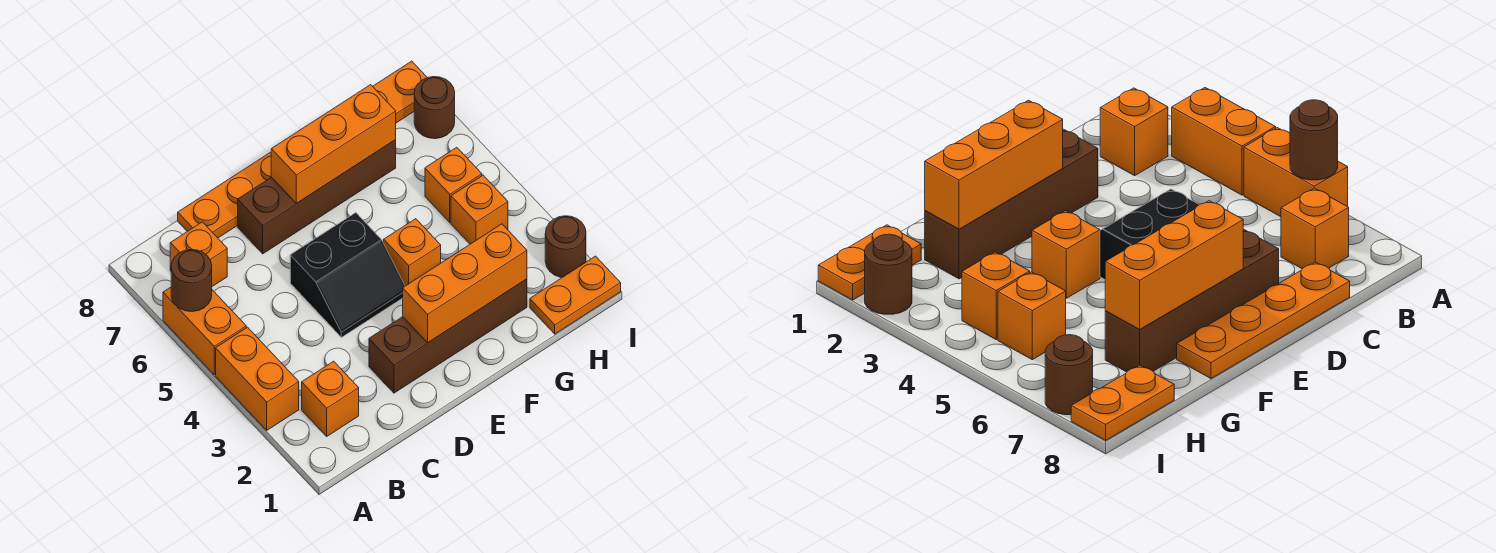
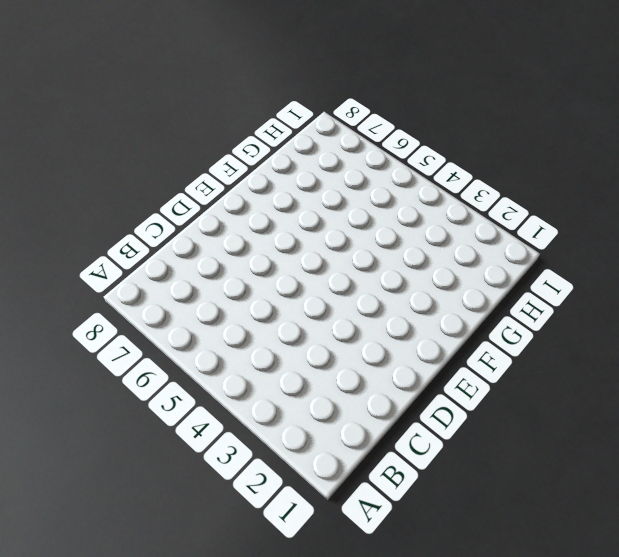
none -> orange brick A3:A4 level 1
none -> orange brick A5:A6 level 1
none -> orange brick B2 level 1

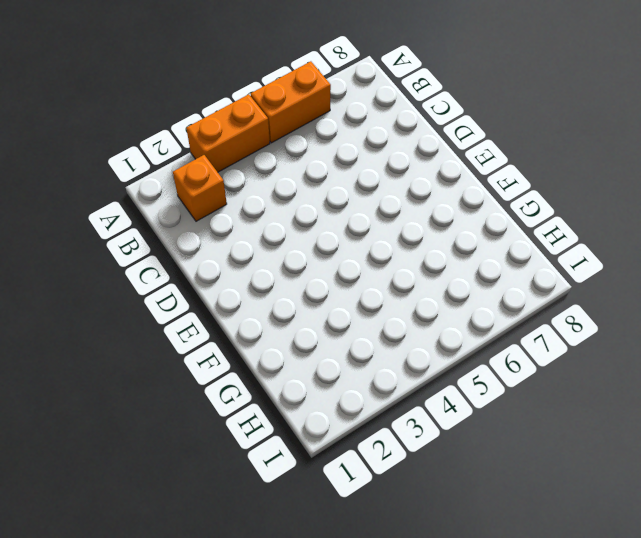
none -> orange brick B7 level 1
none -> orange plate C8:F8 level 1
none -> brown brick D2:G2 level 1

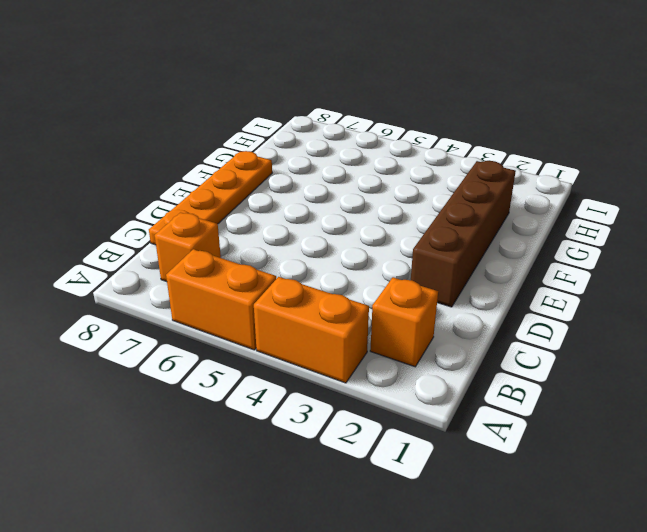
none -> black slope D4:E5 level 1 top 5
none -> brown brick D7:G7 level 1
none -> orange brick F4 level 1

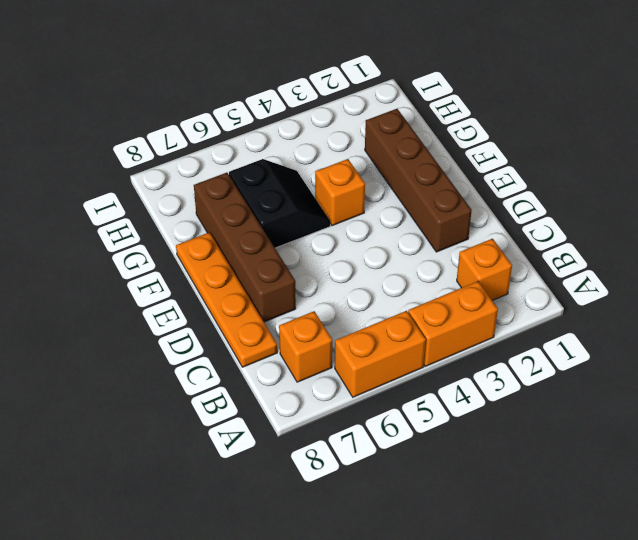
black slope F5:G6 level 1 top 6 -> black slope D4:E5 level 1 top 5
none -> orange plate H1:I1 level 1
none -> orange brick H4 level 1
none -> orange brick H5 level 1

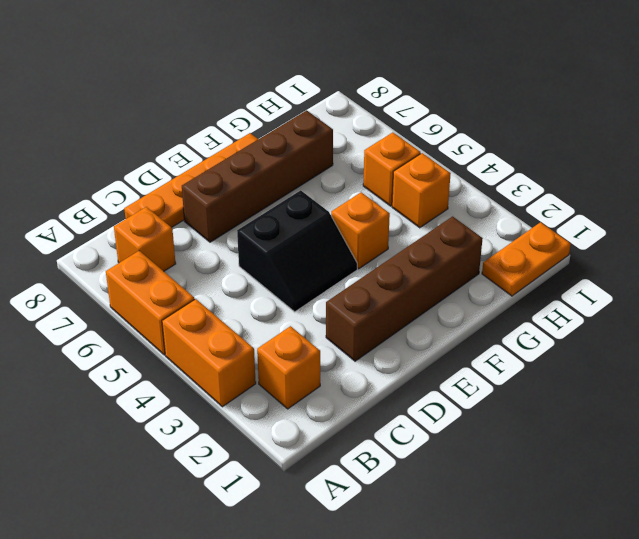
none -> orange plate H8:I8 level 1
none -> brown round brick I2 level 1
none -> brown round brick I7 level 1

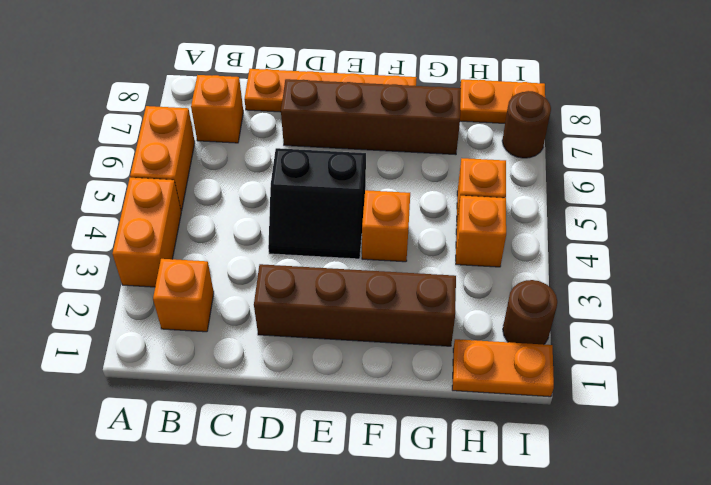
none -> brown round brick A6 level 2
none -> orange brick E2:G2 level 2
none -> orange brick E7:G7 level 2

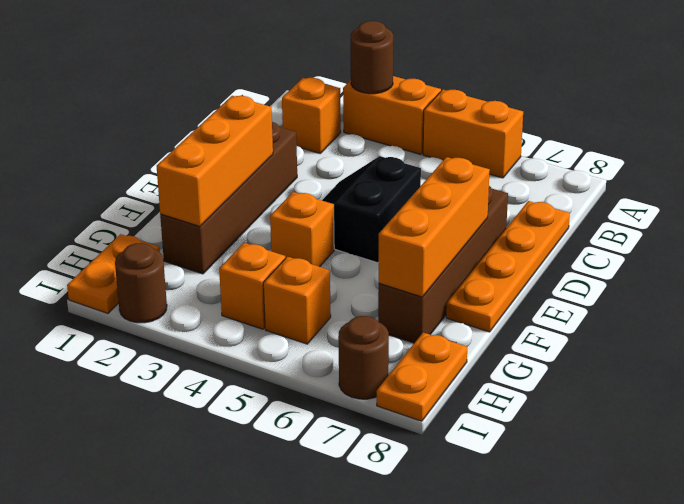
brown round brick A3 level 2 -> brown round brick A6 level 2
none -> orange brick B7 level 1

